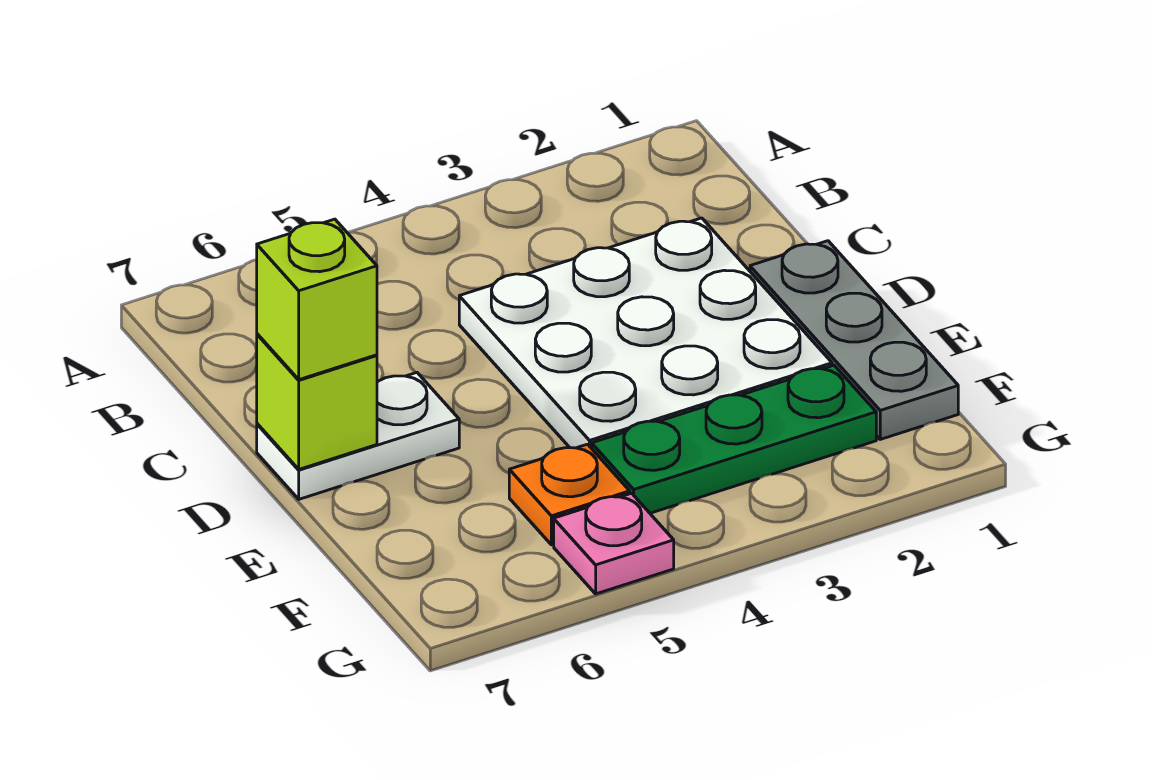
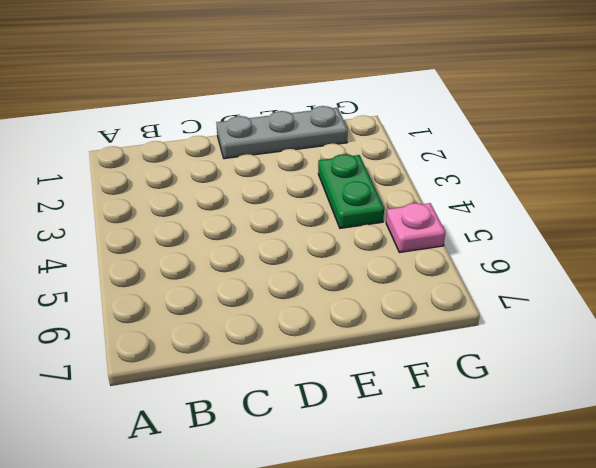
green plate F3:F4 level 1 -> green plate F2:F4 level 1
none -> white plate C2:E4 level 1
none -> white plate D6:D7 level 1

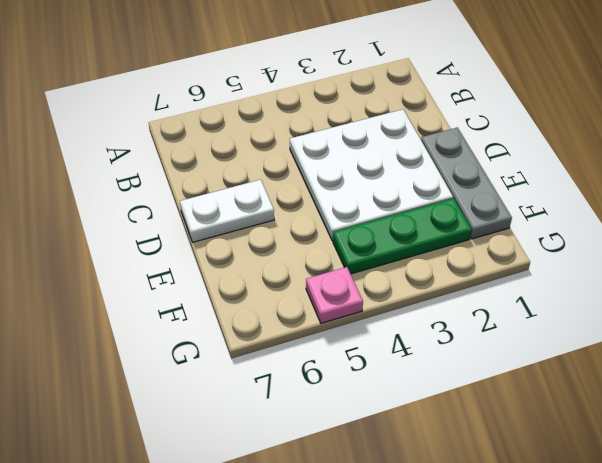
none -> orange plate F5 level 1
none -> lime brick D7 level 2

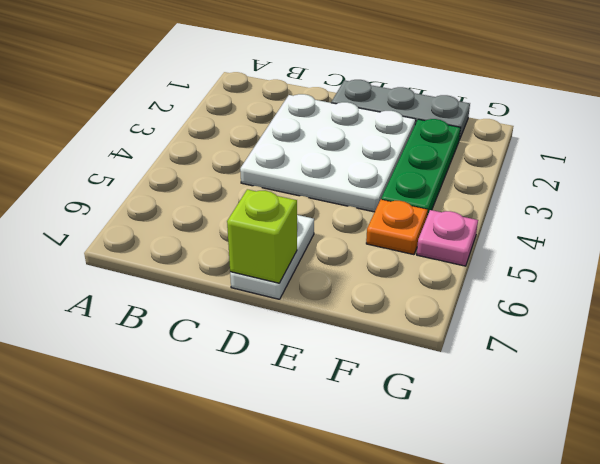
none -> lime brick D7 level 3

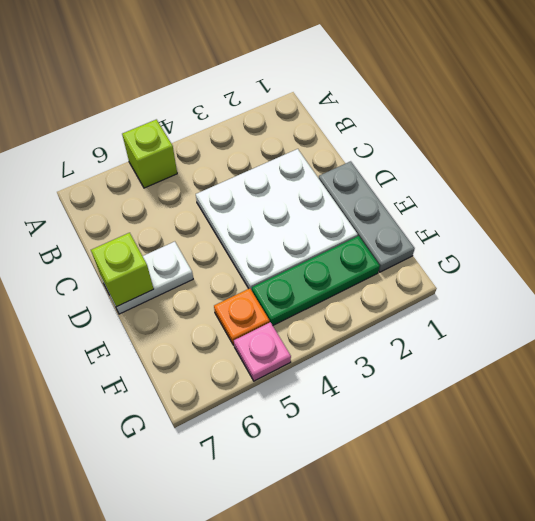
lime brick A5 level 1 -> lime brick D7 level 3

